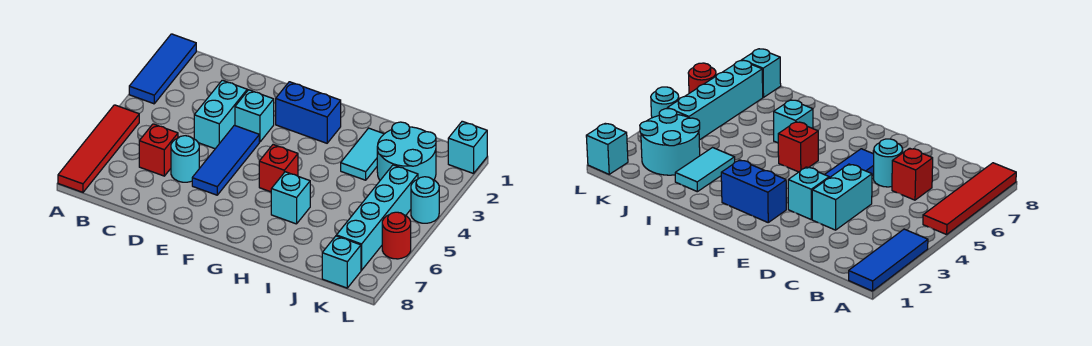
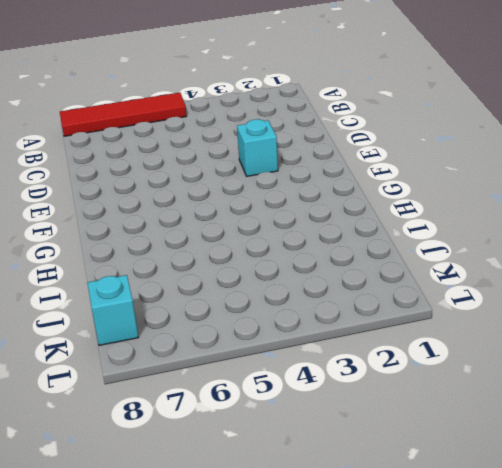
none -> blue tile A1:A3 level 1
none -> red brick C6 level 1
none -> cyan brick D3:D4 level 1

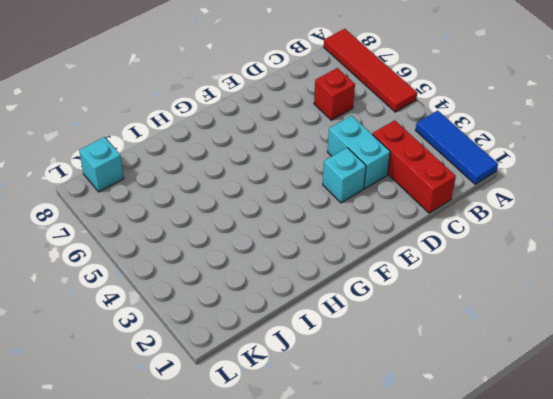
red brick C1:C3 level 1 -> none
none -> cyan round brick D6 level 1
none -> blue tile E4:E6 level 1
none -> blue brick F2:G2 level 1

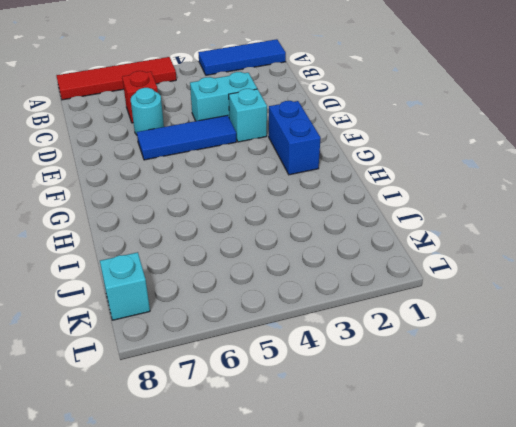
none -> red brick G5 level 1
none -> cyan brick H6 level 1
none -> cyan tile I2:I3 level 1

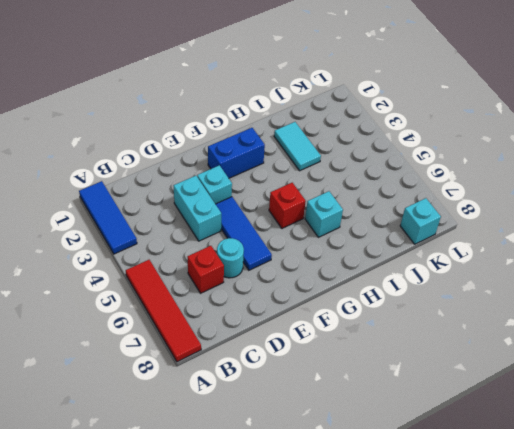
none -> cyan round brick J2:K3 level 1
none -> cyan brick K4:K7 level 1
none -> cyan brick L1 level 1

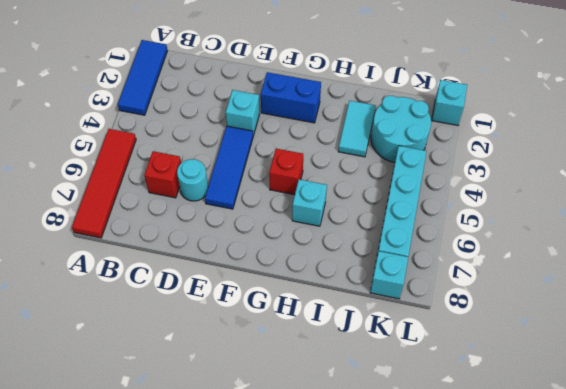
none -> cyan brick D3:D4 level 1
none -> cyan round brick L4 level 1
none -> red round brick L6 level 1

